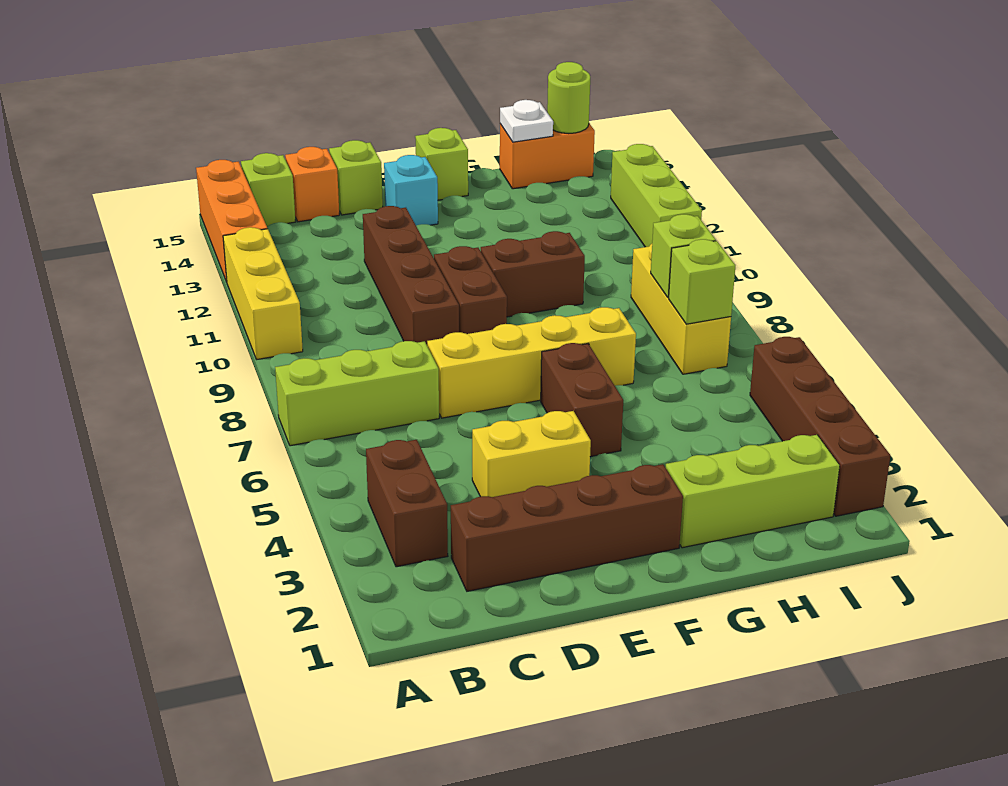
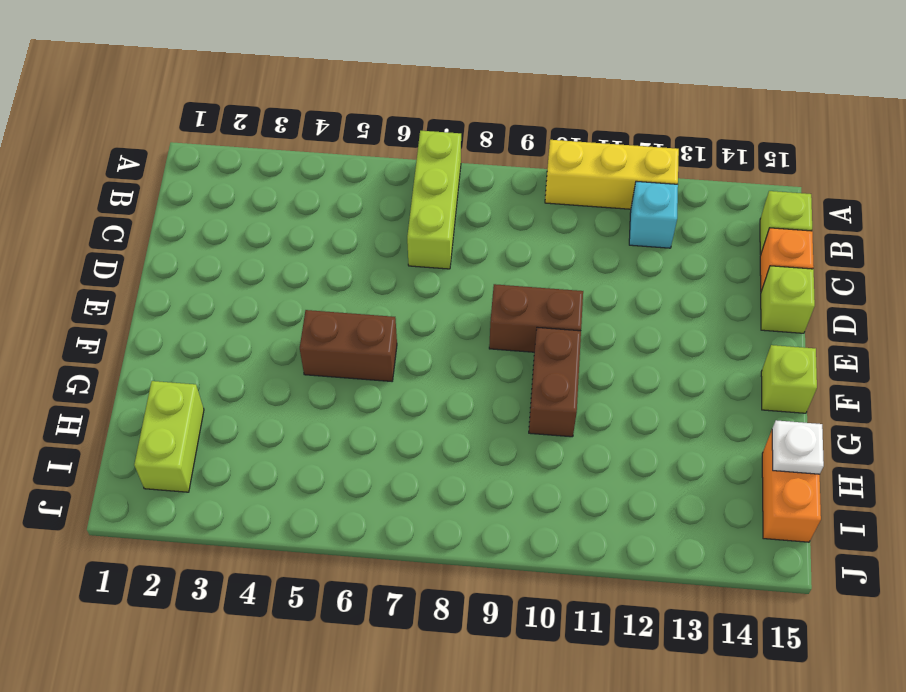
cyan brick B12 level 1 -> cyan brick E14 level 1
lime brick H2:I2 level 1 -> lime brick G2:I2 level 1
none -> orange brick A13:A15 level 1
none -> brown brick B3:B4 level 1
none -> brown brick C2:F2 level 1

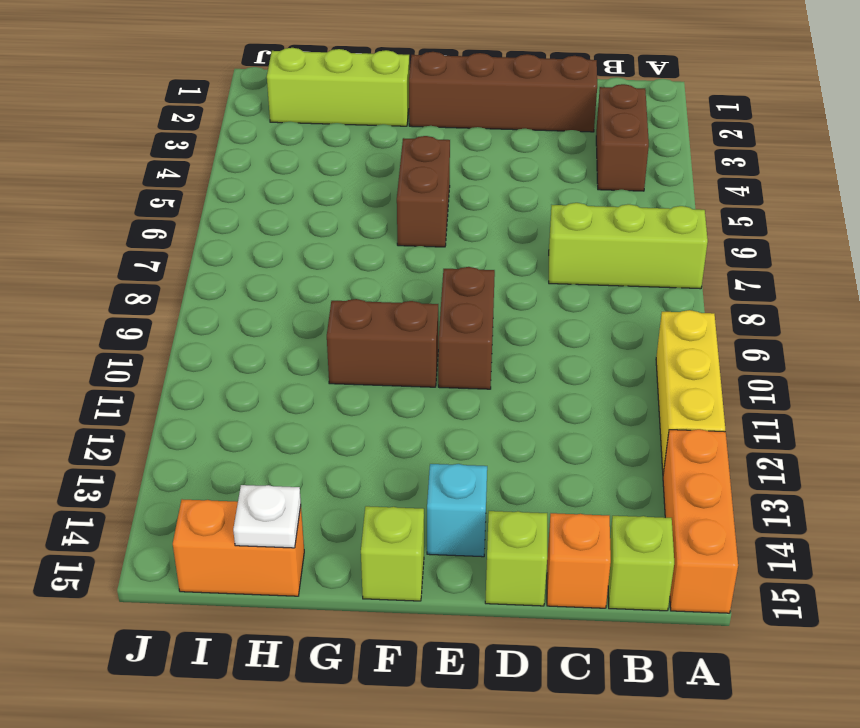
none -> yellow brick D4:E4 level 1
none -> yellow brick D7:G7 level 1
none -> brown brick D9:D12 level 1

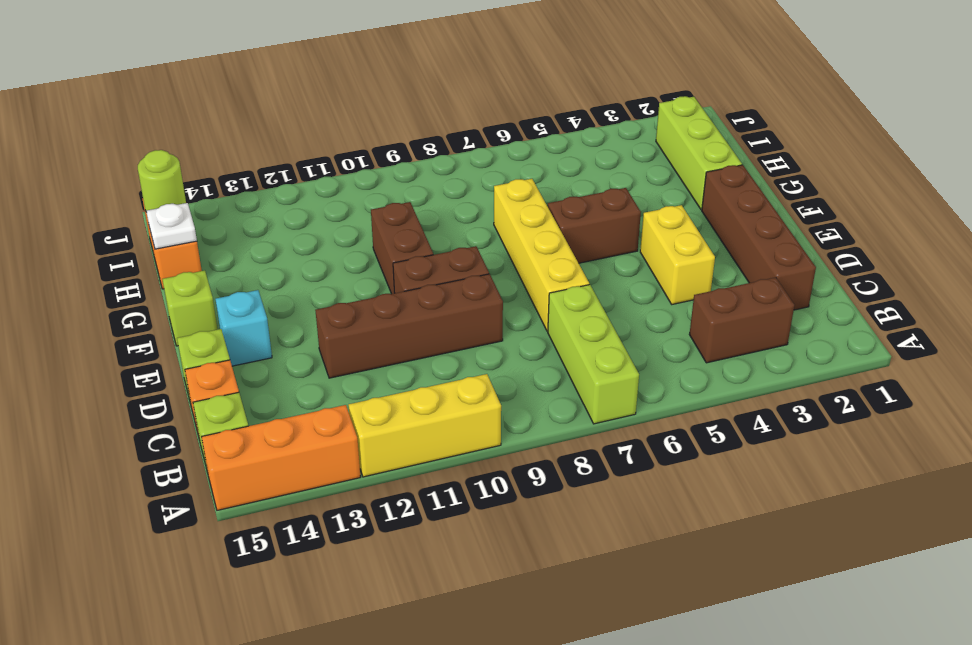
none -> yellow brick I7:I9 level 1
none -> brown brick J2:J5 level 1
none -> lime brick J11:J13 level 1

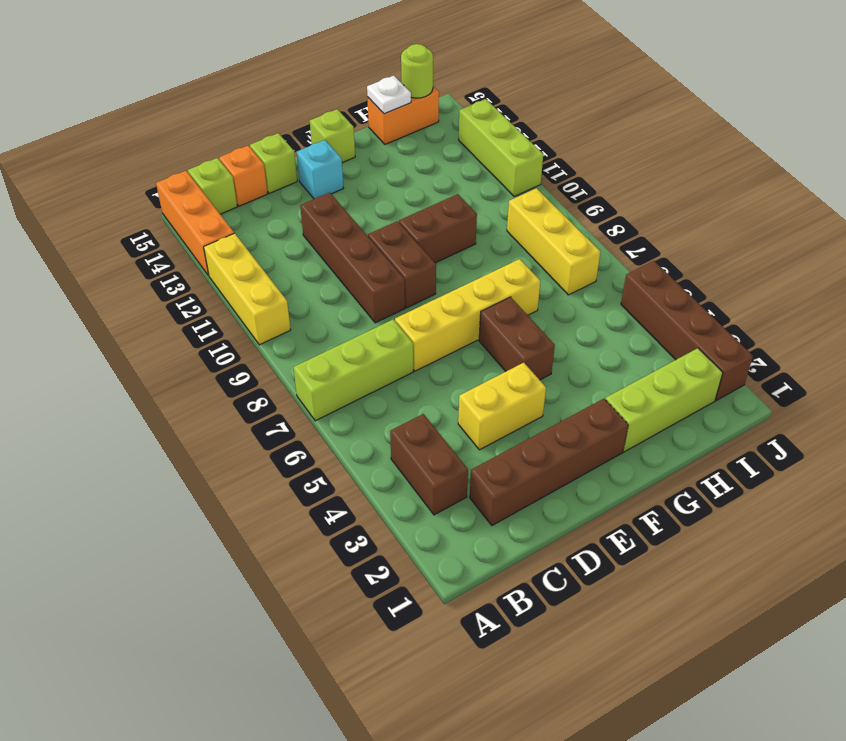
none -> lime brick I7 level 2
none -> lime brick I8 level 2

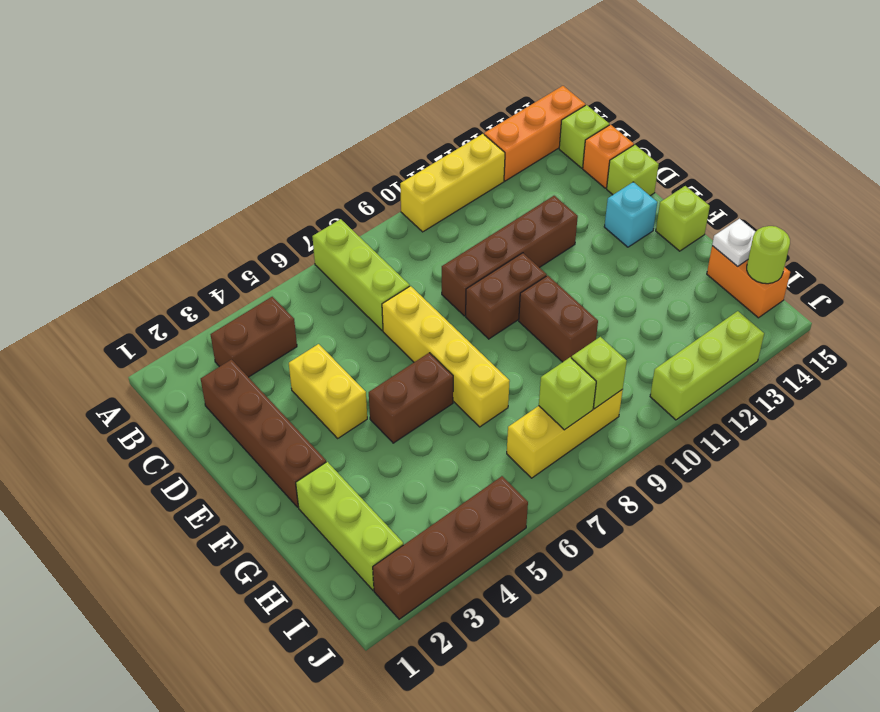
lime brick I9 level 2 -> lime brick I7 level 2

